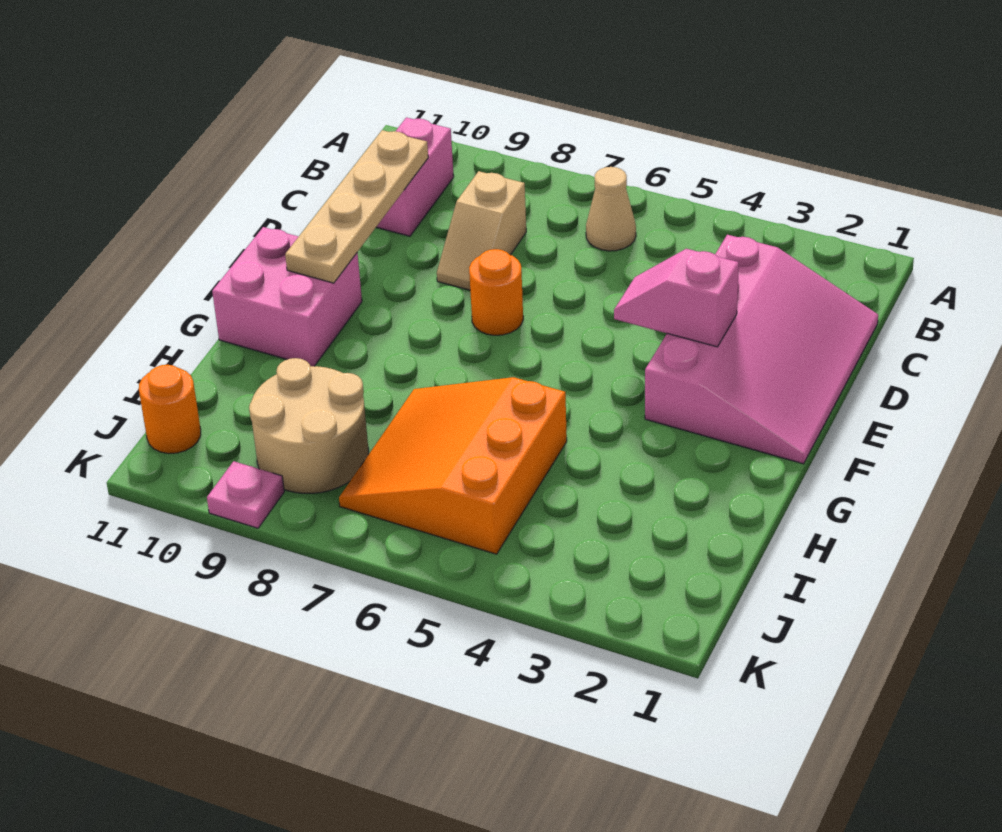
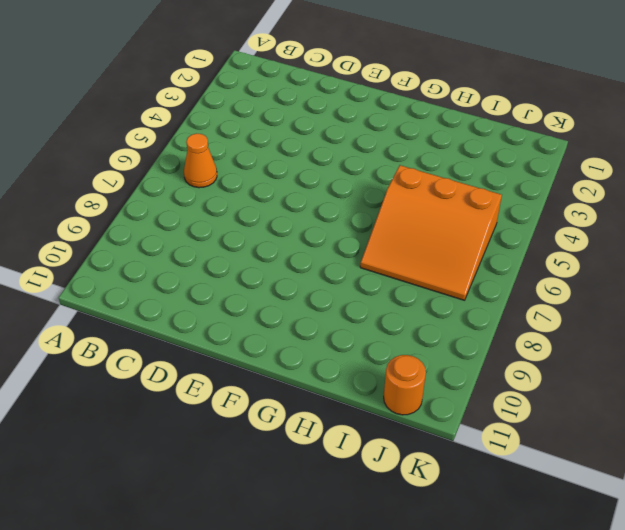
orange cone B6 level 1 -> tan cone B6 level 1
none -> pink brick B10:C10 level 1
none -> pink slope C1:F3 level 1 top 3
none -> tan slope C8:D8 level 1 top C

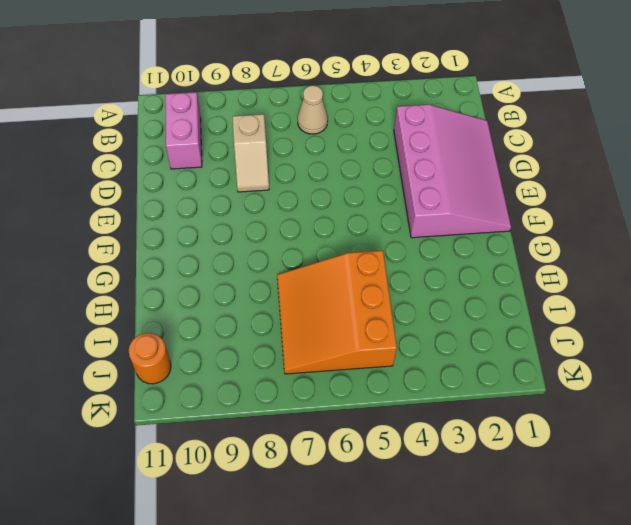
none -> orange round brick E7 level 1
none -> pink brick F10:G11 level 1
none -> tan round brick I8:J9 level 1

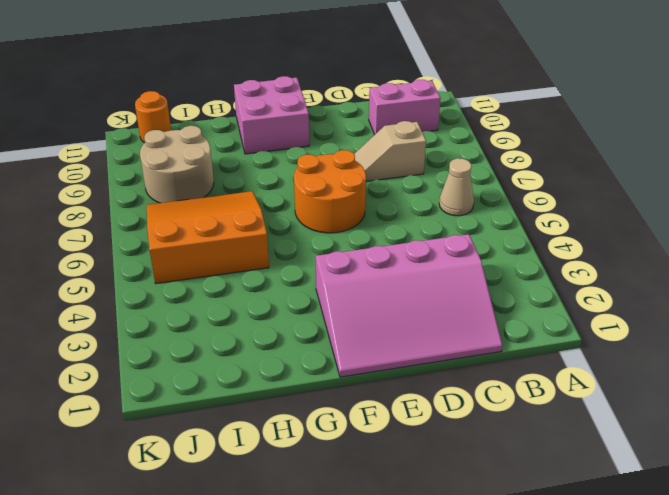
orange round brick E6:F7 level 1 -> orange round brick E7 level 1
none -> pink plate K9 level 1
none -> tan plate C10:F10 level 2
none -> pink slope E3:E4 level 2 top 3

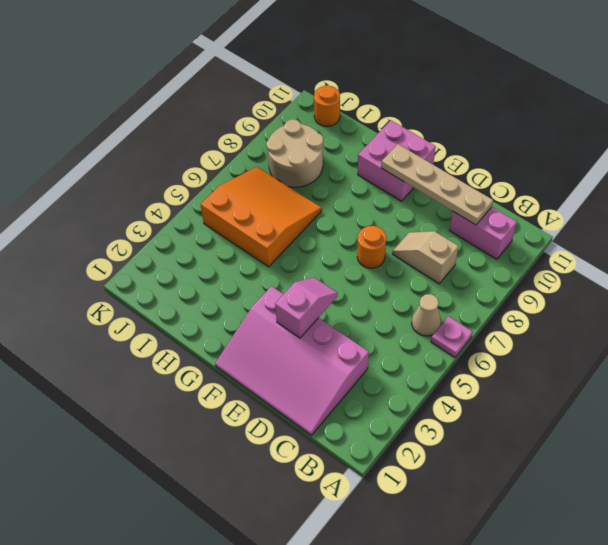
pink plate A6 level 1 -> pink plate K9 level 1

